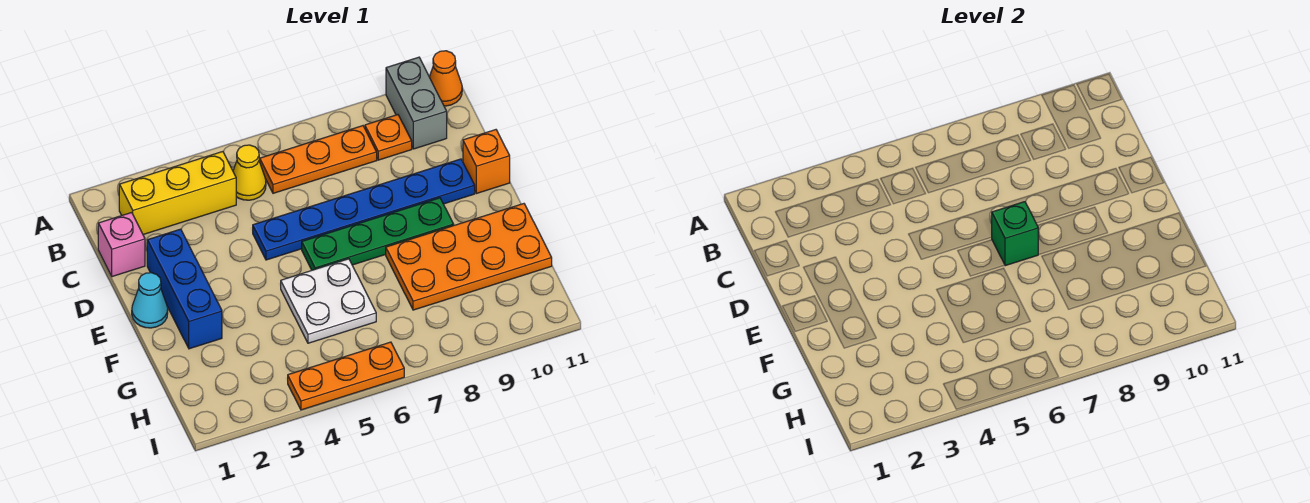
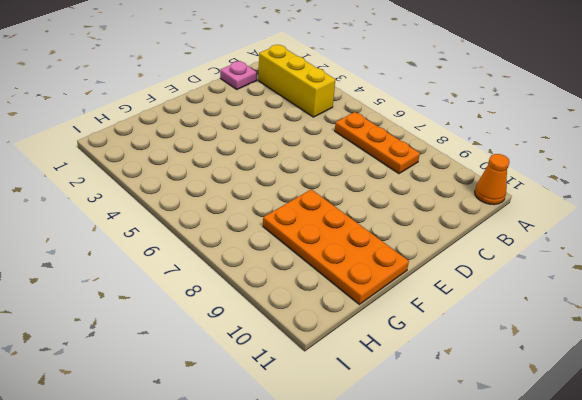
pink plate C1 level 1 -> pink brick C1 level 1
none -> grey brick A10:B10 level 1
none -> yellow cone B5 level 1
none -> orange plate B9 level 1

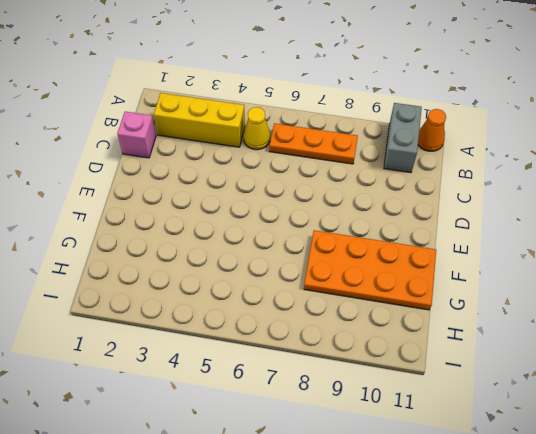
none -> orange plate B9 level 1
none -> blue brick D2:F2 level 1
none -> blue plate D5:D10 level 1

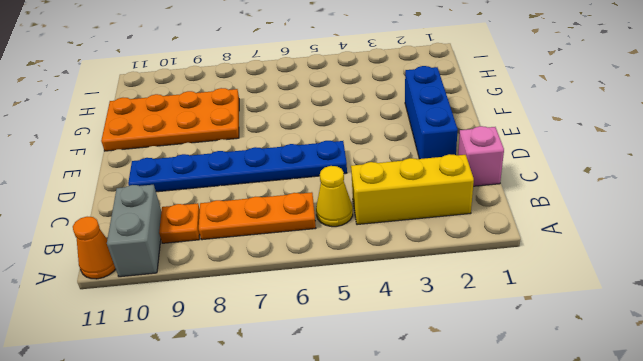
none -> orange brick D11 level 1
none -> cyan cone E1 level 1
none -> green plate E6:E9 level 1

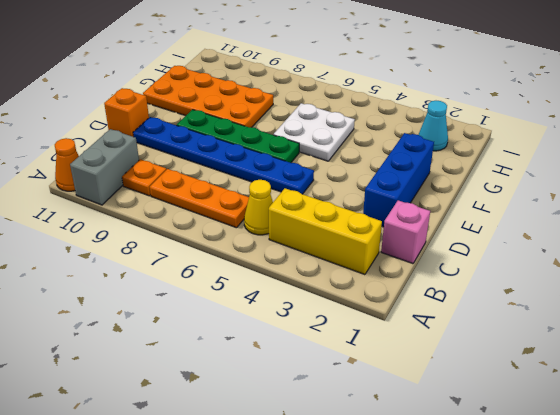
cyan cone H2 level 1 -> cyan cone E1 level 1
none -> orange plate I4:I6 level 1
none -> green brick E7 level 2

